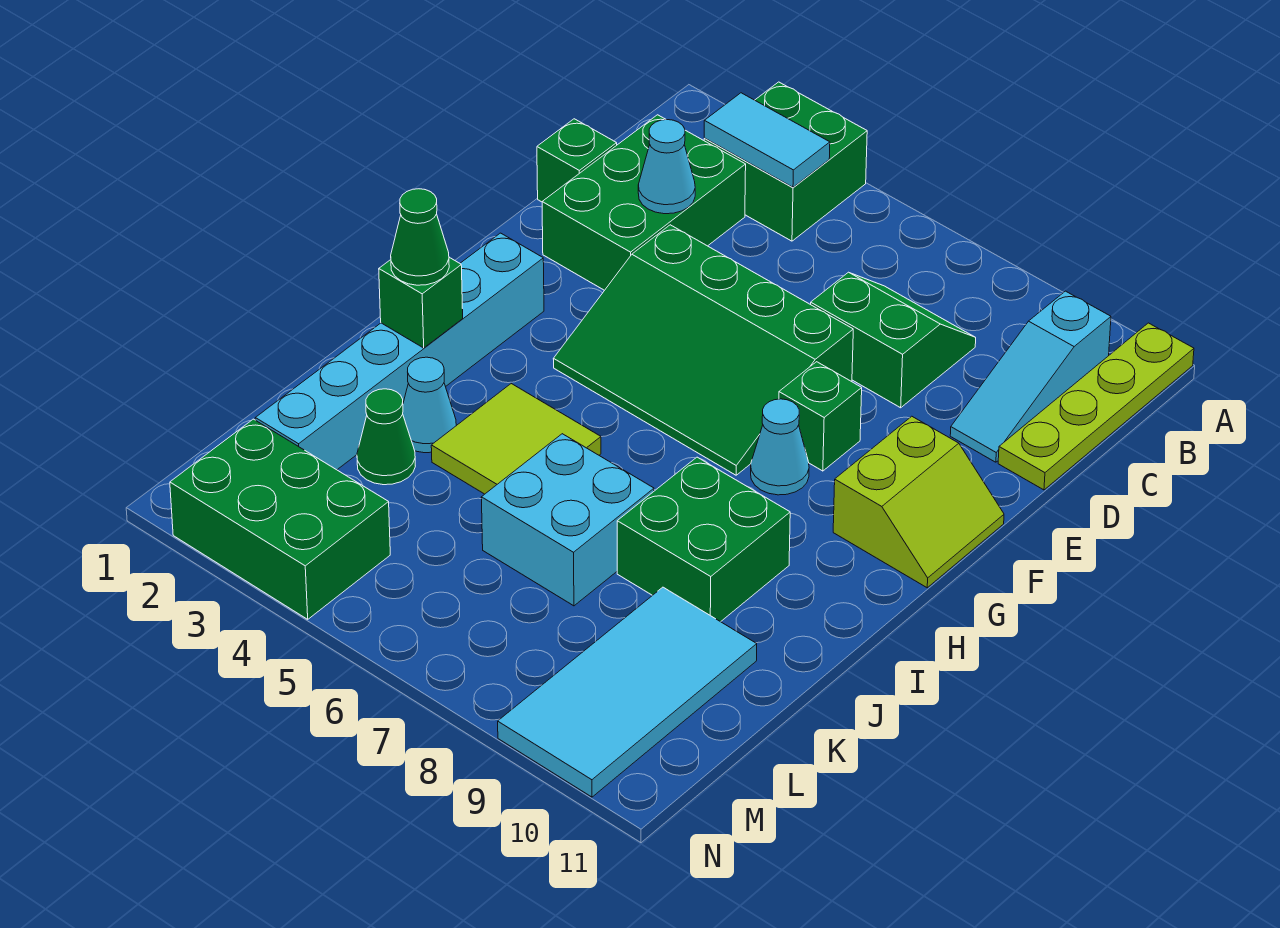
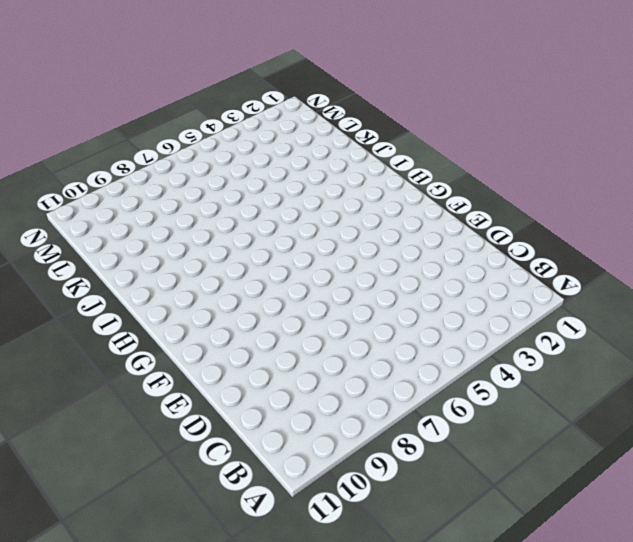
none -> green brick A3:B4 level 1
none -> lime plate A11:D11 level 1
none -> cyan slope B10:D10 level 1 top B

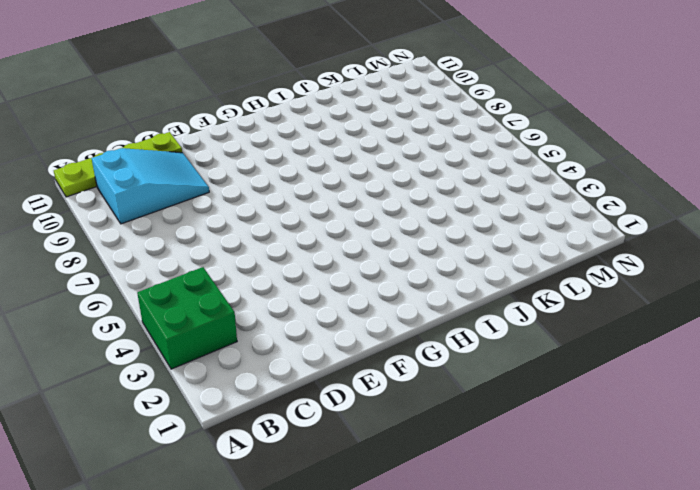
cyan slope B9:D10 level 1 top B -> cyan slope B10:D10 level 1 top B
none -> green brick C2:E3 level 1
none -> green slope C7:D8 level 1 top D
none -> green brick D1 level 1

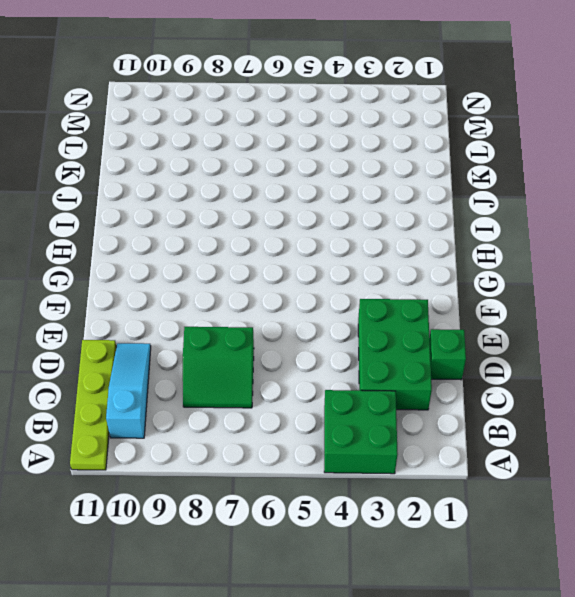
none -> green slope E4:G7 level 1 top E
none -> green brick F8 level 1
none -> lime slope F10:G11 level 1 top 10

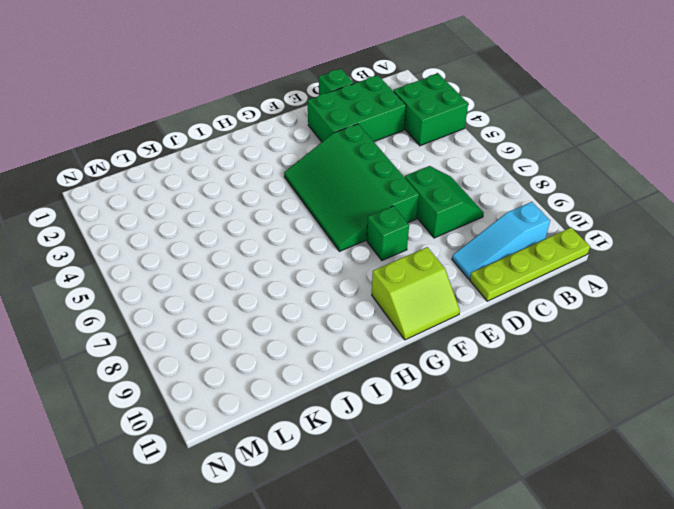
none -> cyan brick G2:L2 level 1
none -> cyan cone G8 level 1
none -> lime tile I4:J5 level 1

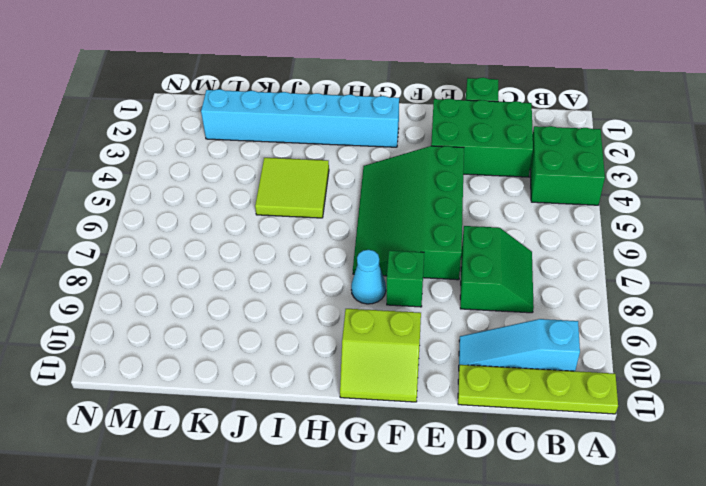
none -> green brick I8:J9 level 1
none -> cyan cone J3 level 1
none -> cyan brick J6:K7 level 1

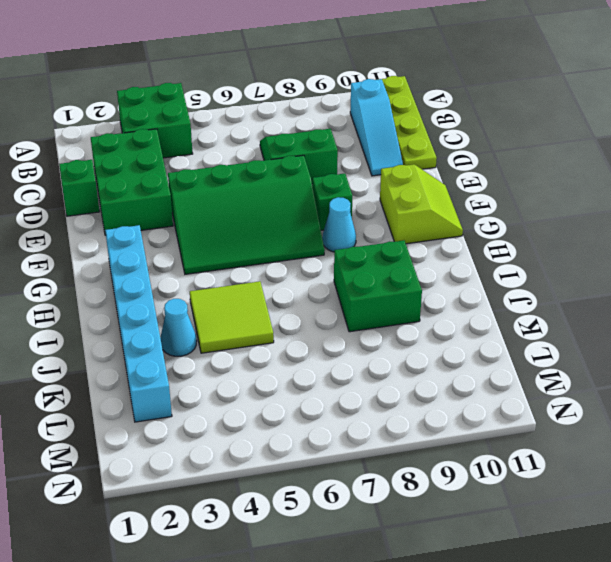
none -> cyan brick J6:K7 level 1
none -> green cone K3 level 1
none -> cyan tile K9:N10 level 1

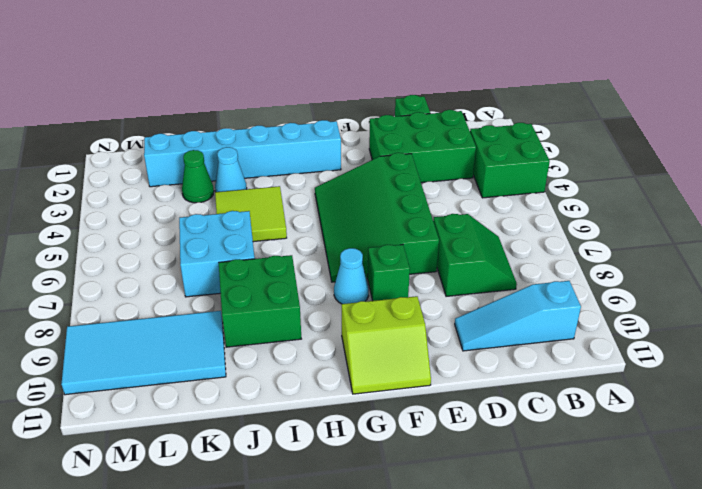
none -> lime plate A11:D11 level 1
none -> green brick M2:N4 level 1
none -> cyan tile B3:B4 level 2

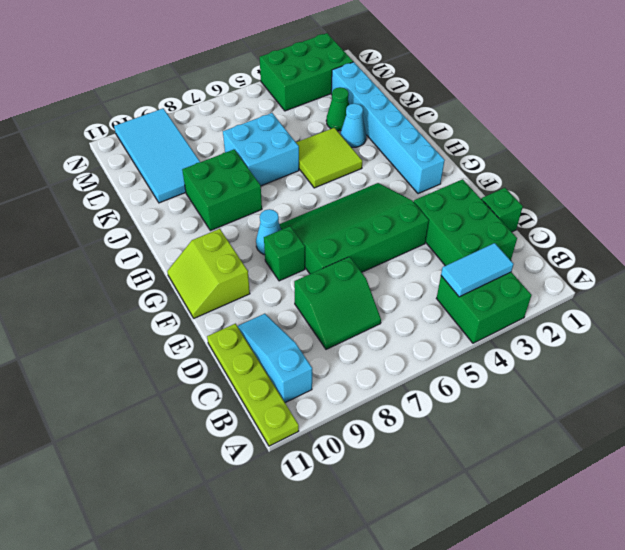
none -> cyan cone D3 level 2
none -> green brick I2 level 2
none -> green cone I2 level 3

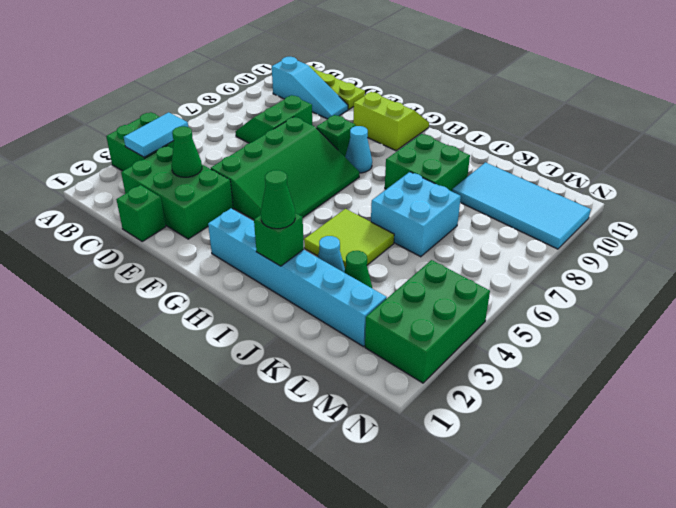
green cone D3 level 2 -> cyan cone D3 level 2

